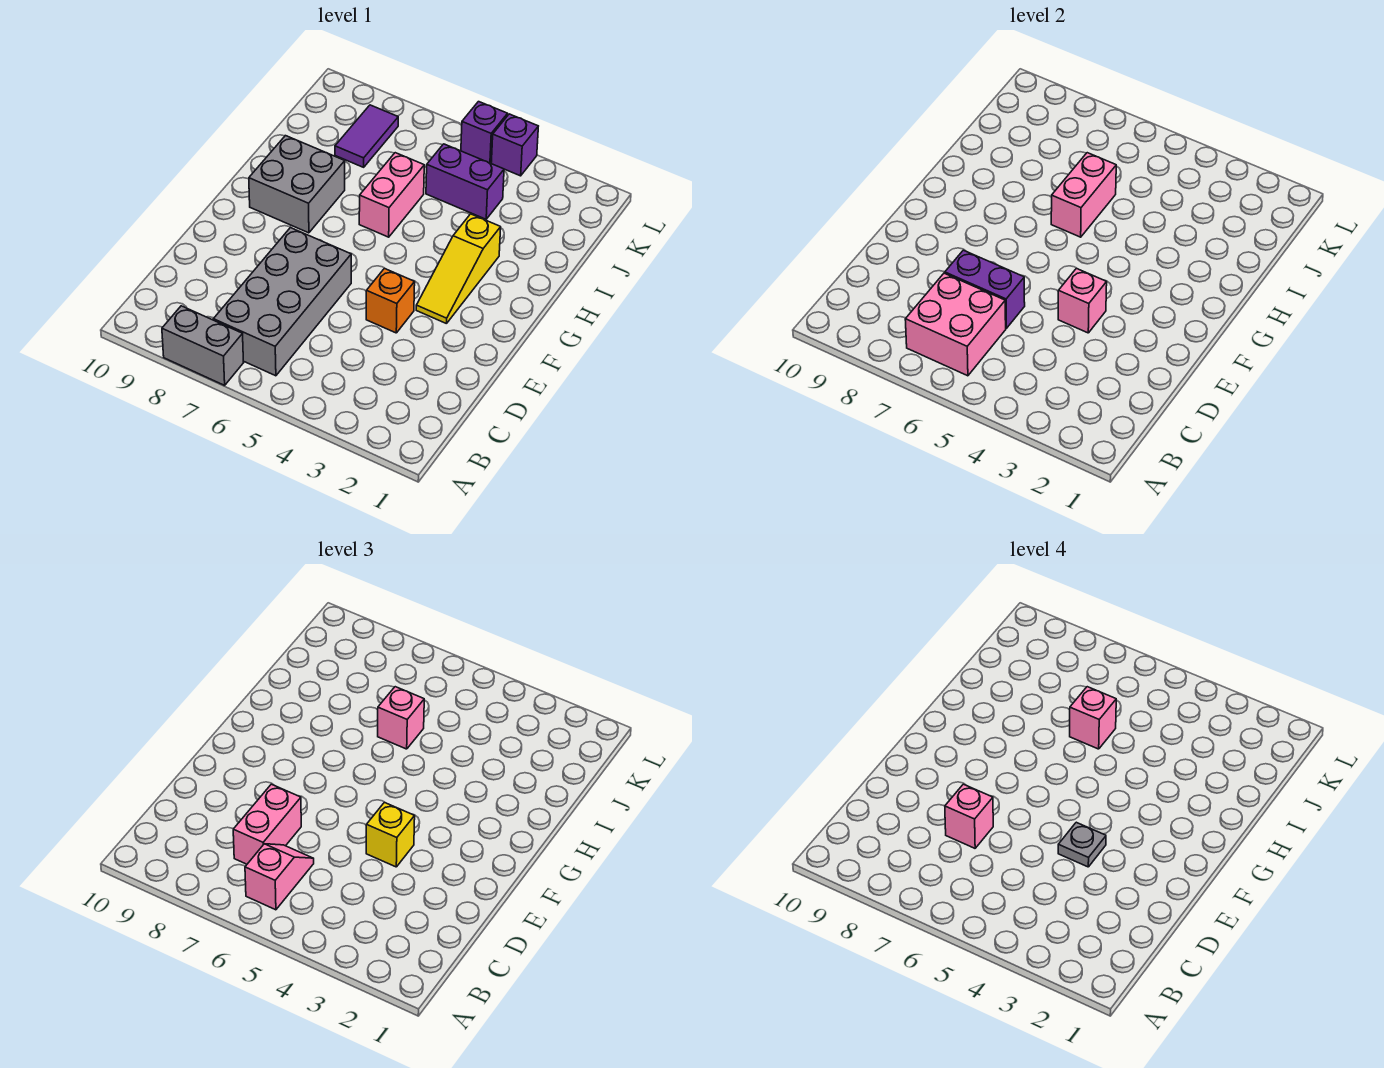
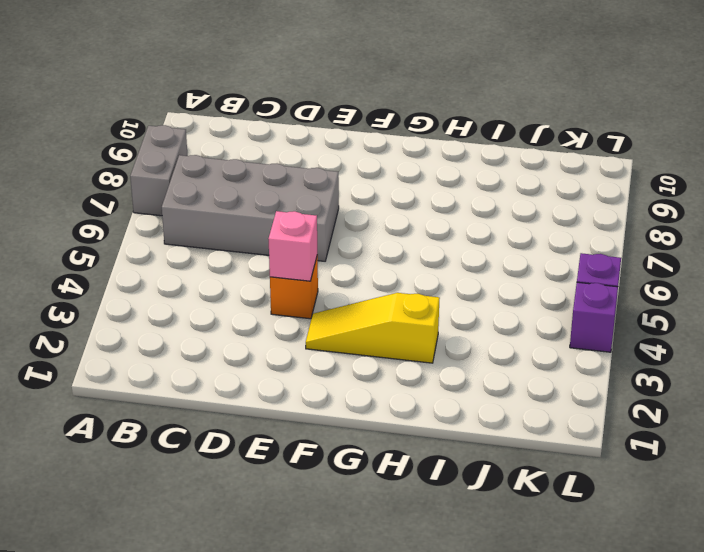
none -> grey brick G8:H9 level 1
none -> pink brick H6:I6 level 1
none -> purple brick J4:J5 level 1

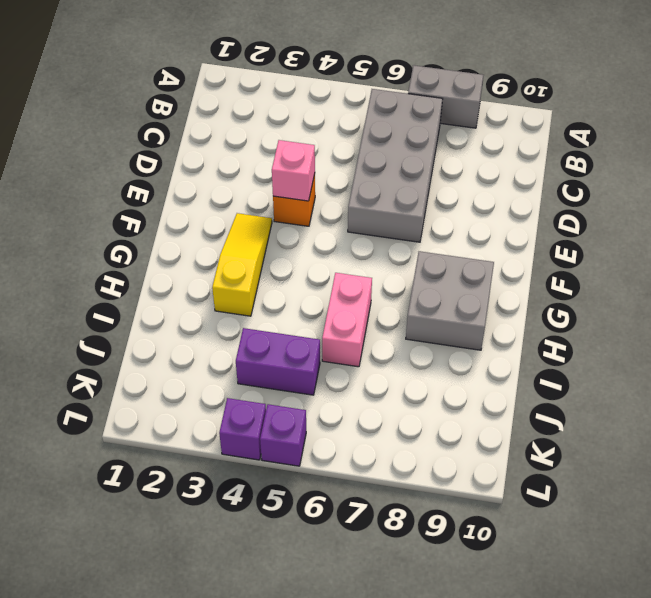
none -> purple tile J8:K8 level 1
none -> pink brick B6:C7 level 2
none -> purple brick D6:D7 level 2

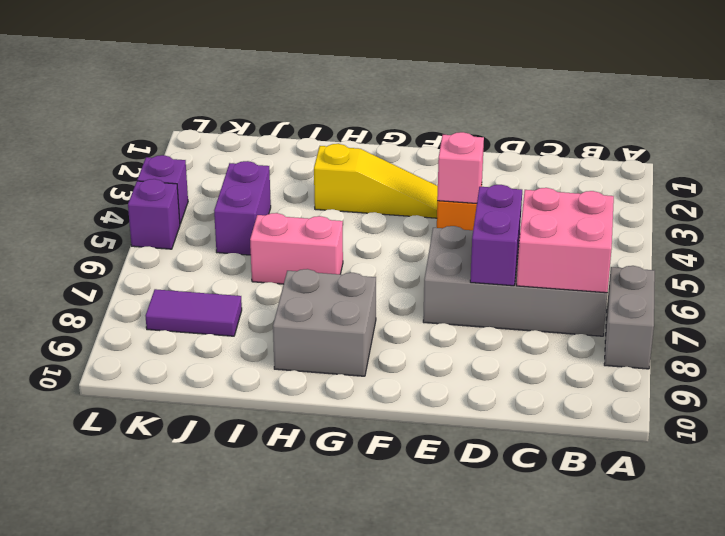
none -> pink brick H6:I6 level 2
none -> pink slope B6:C6 level 3 top B
none -> pink brick C7:D7 level 3

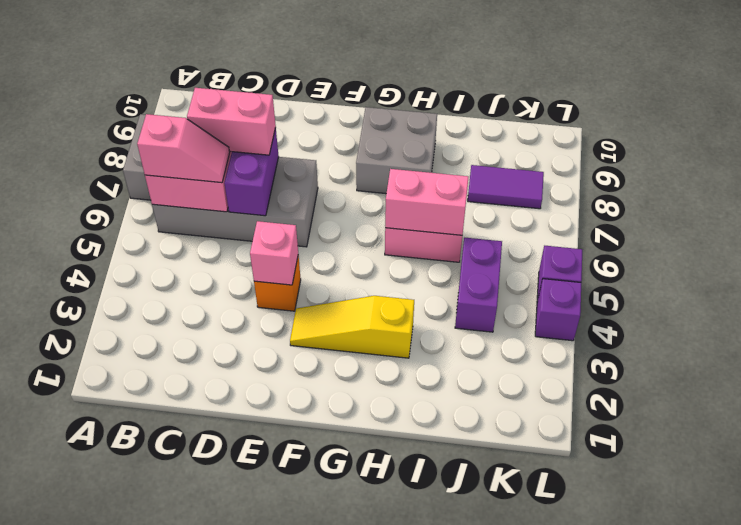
none -> yellow brick E4 level 3
none -> pink brick I6 level 3
none -> pink brick D7 level 4

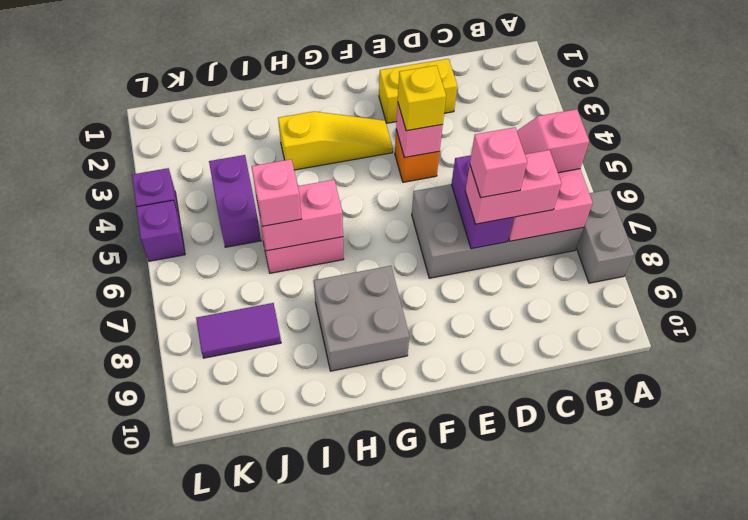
yellow brick D2:E2 level 1 -> none
none -> grey plate E4 level 4
none -> pink brick I6 level 4

